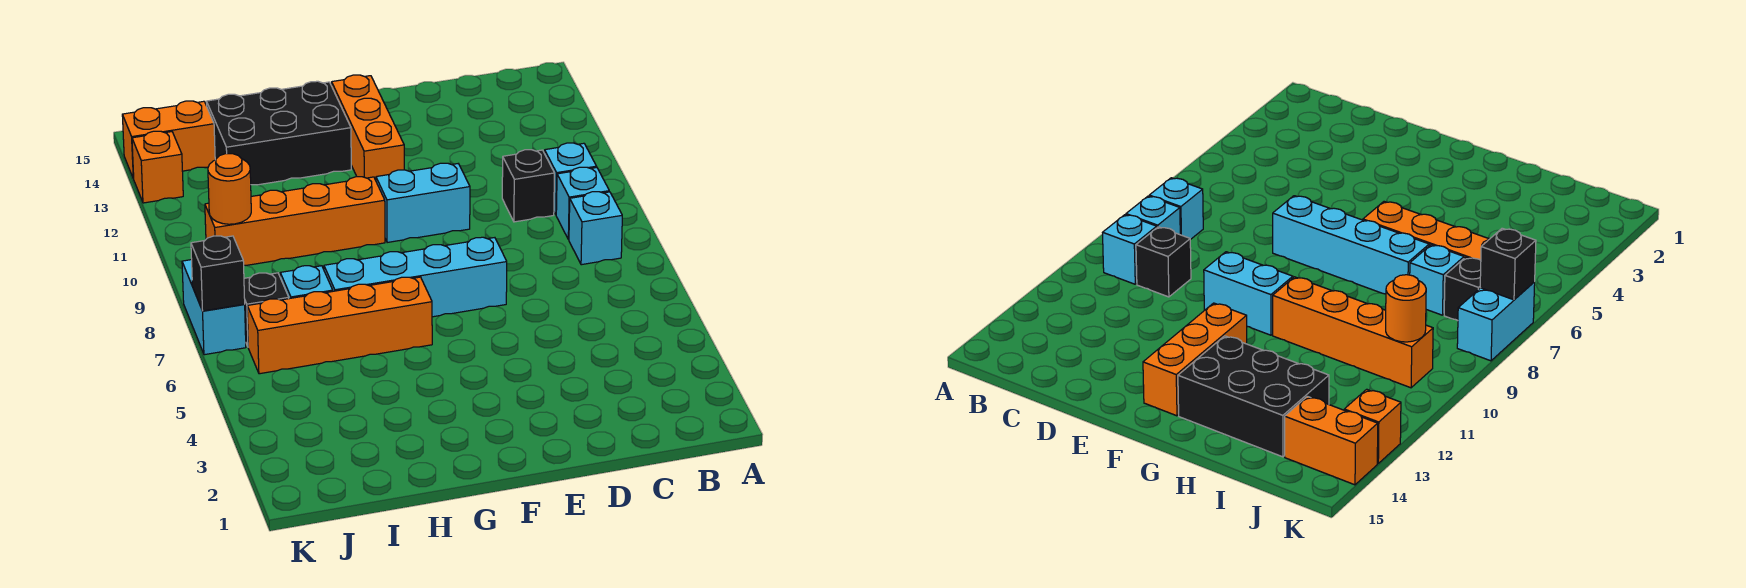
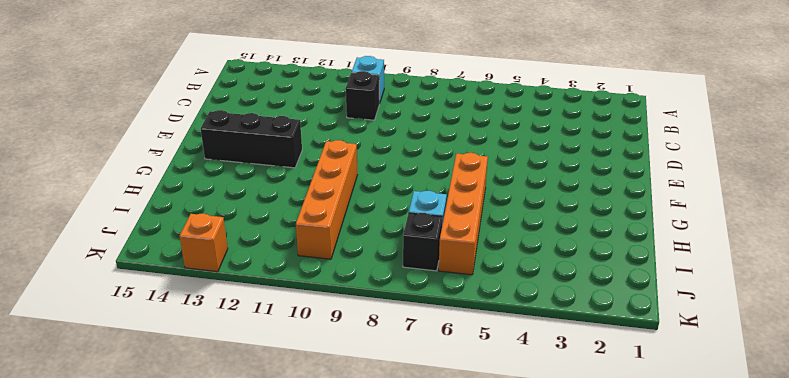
black brick F12:F14 level 1 -> orange brick F12:F14 level 1
none -> cyan brick B8 level 1
none -> cyan brick B9 level 1
none -> cyan brick E7:H7 level 1

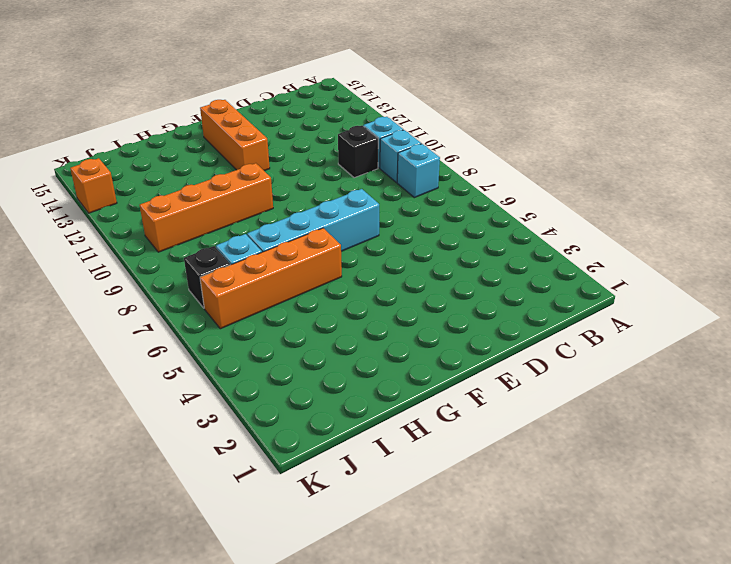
none -> cyan brick E10:F10 level 1
none -> black brick G13:I14 level 1
none -> orange brick J14:K14 level 1

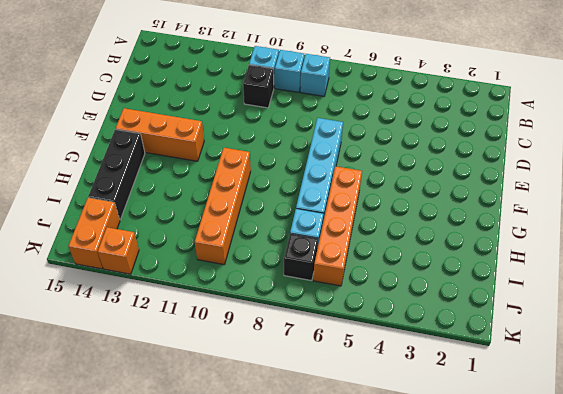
black brick G14:I14 level 1 -> black brick G13:I14 level 1
none -> cyan brick E10:F10 level 1
none -> cyan brick K7:K8 level 1
none -> orange round brick J10 level 2

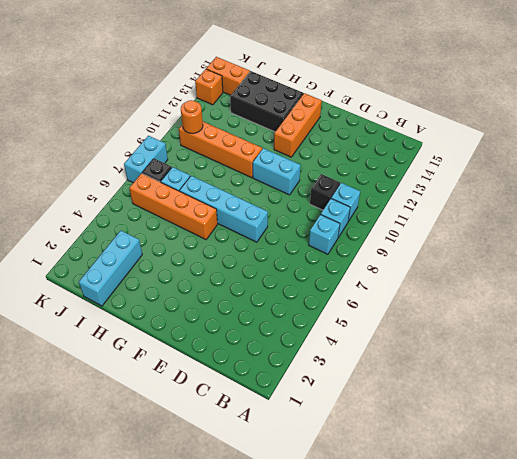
cyan brick I1:I3 level 1 -> none
none -> black brick K7 level 2

